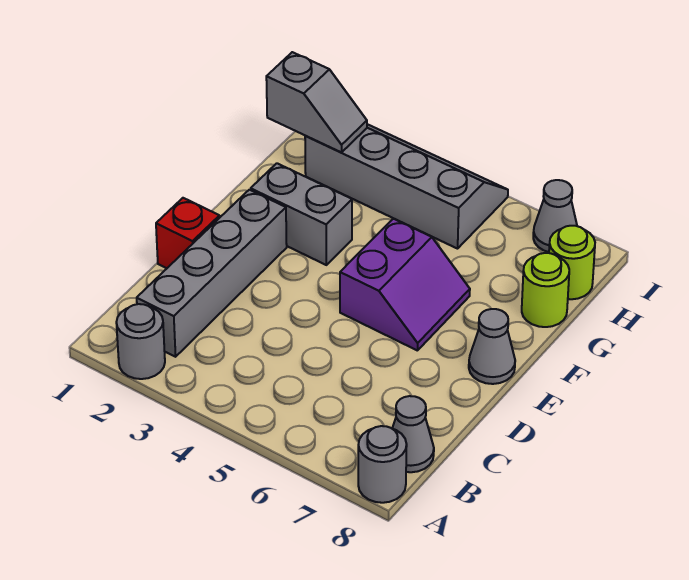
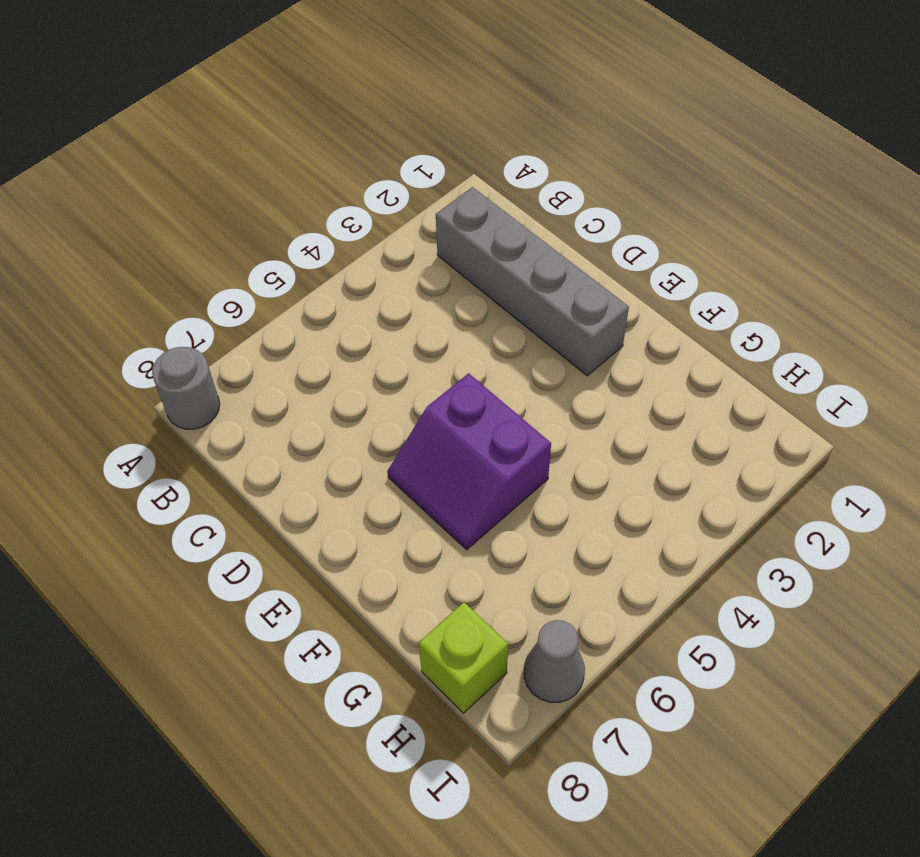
lime brick H8 level 1 -> lime round brick H8 level 1
none -> grey round brick A2 level 1
none -> grey cone B8 level 1
none -> red brick D1 level 1

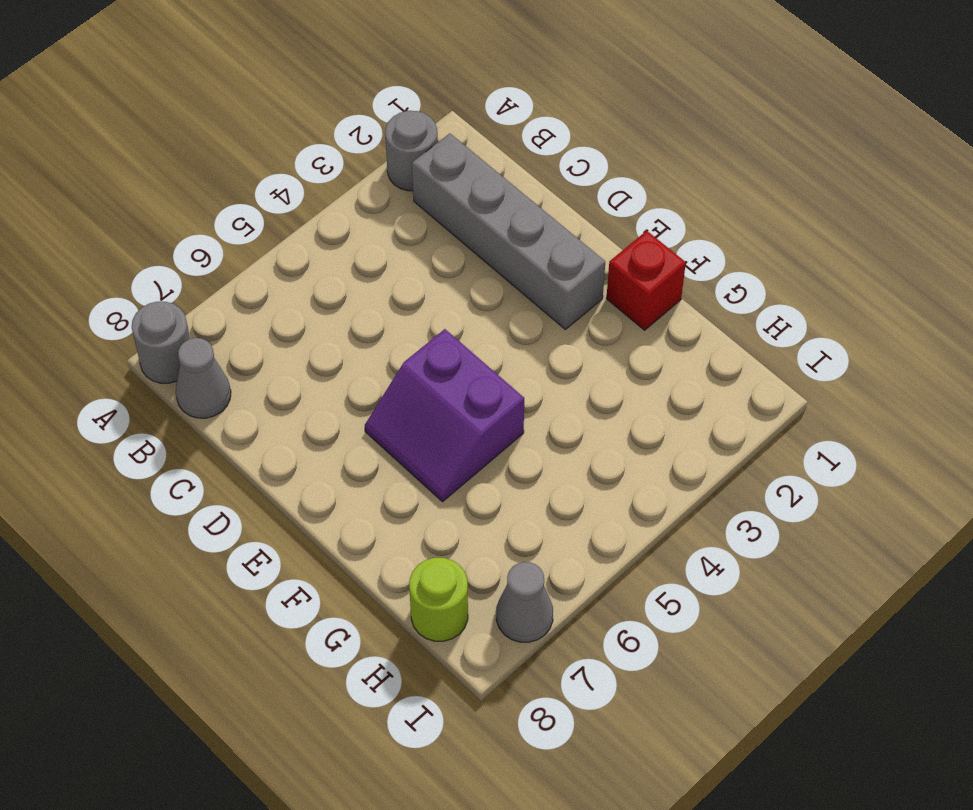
red brick F1 level 1 -> red brick D1 level 1
none -> grey cone E8 level 1
none -> grey brick F2:F3 level 1
none -> lime round brick G8 level 1

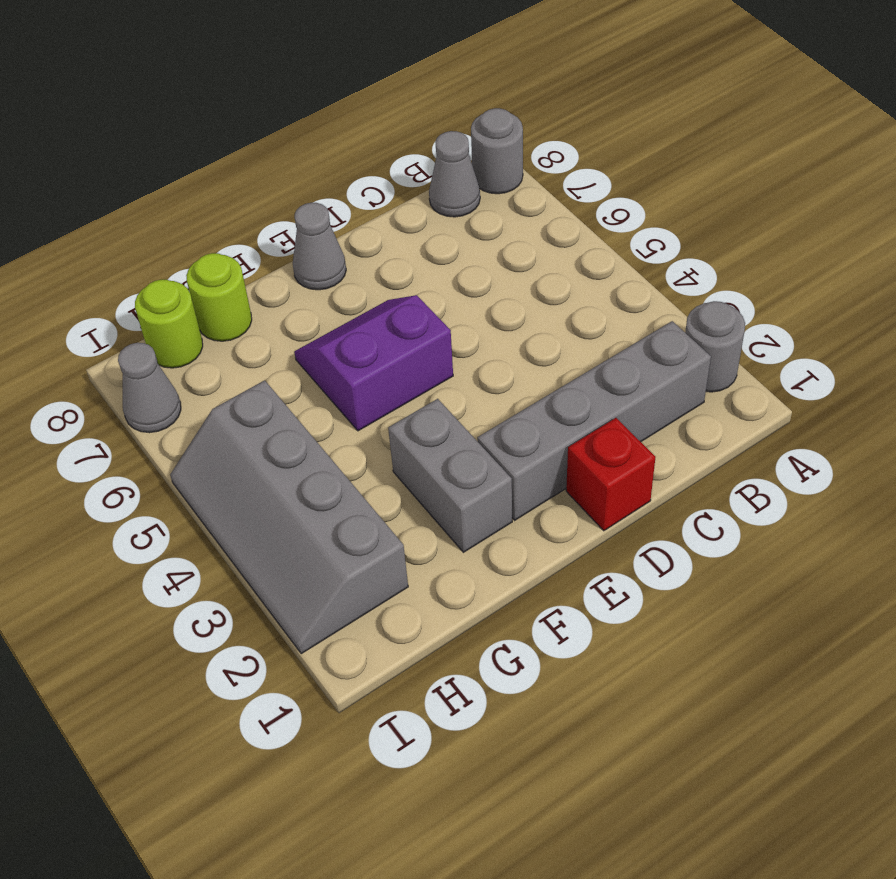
none -> grey slope H1:H2 level 2 top 1

